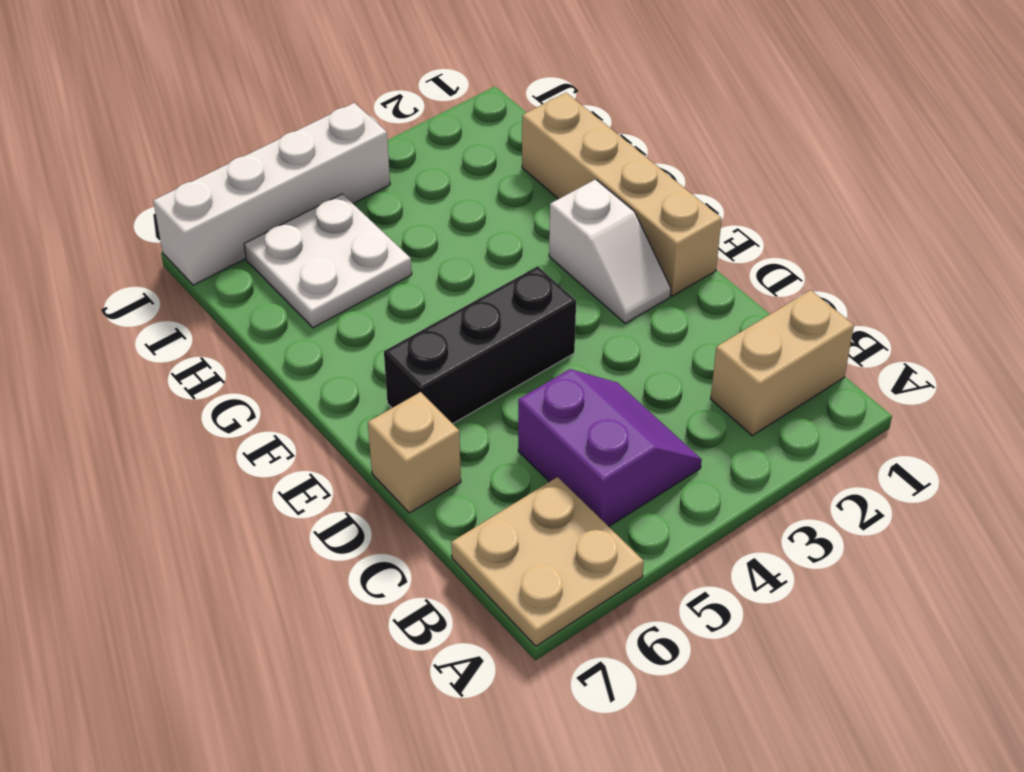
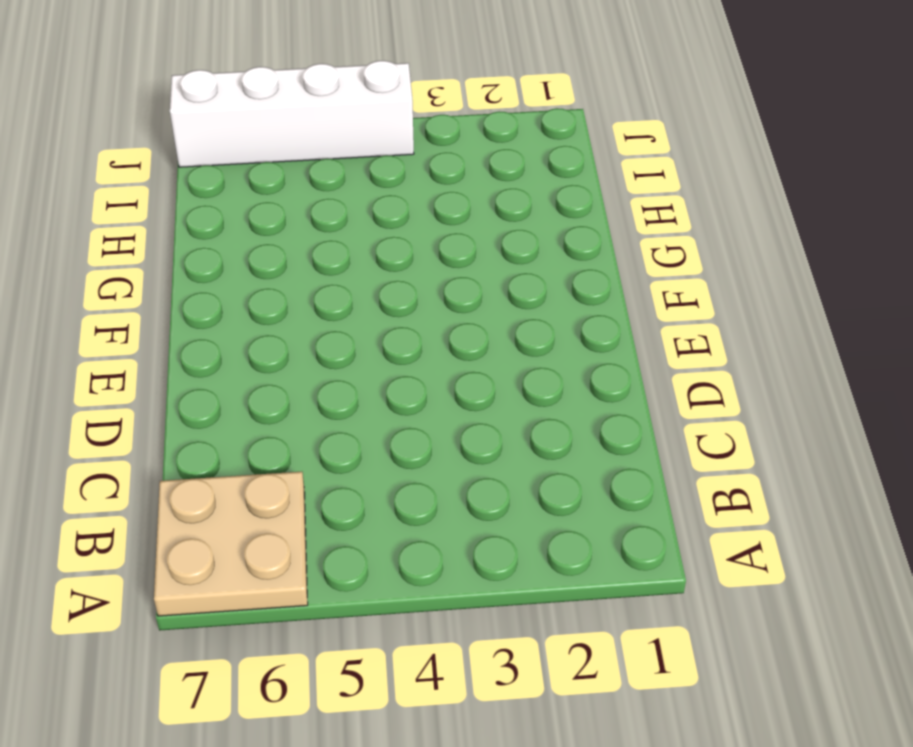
none -> tan brick B1:B2 level 1
none -> purple slope B4:C5 level 1 top 5

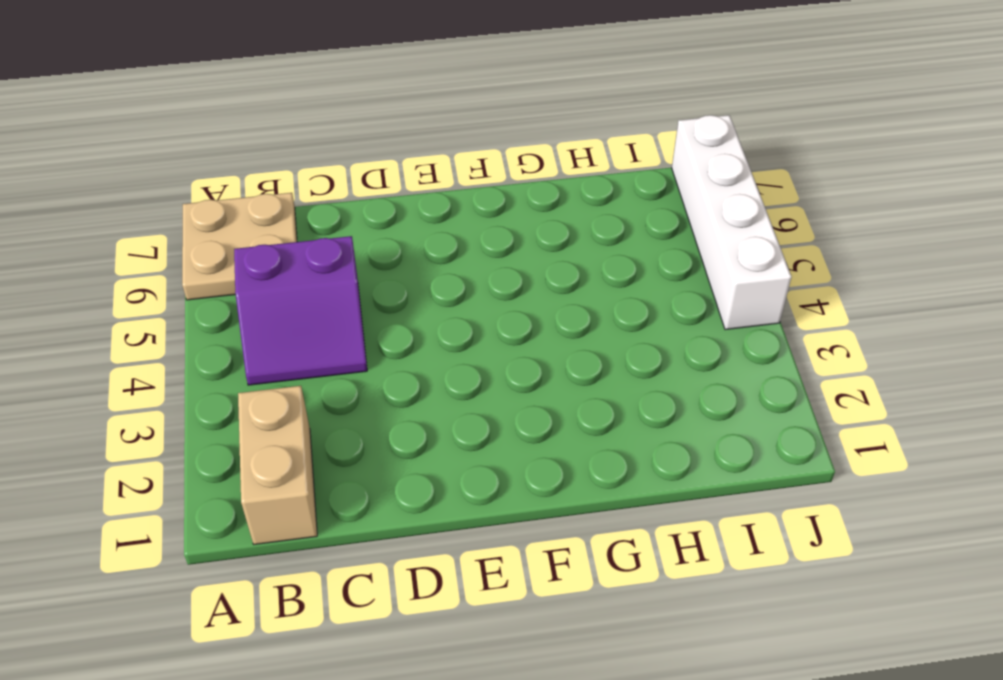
none -> tan brick D7 level 1
none -> tan brick E1:H1 level 1

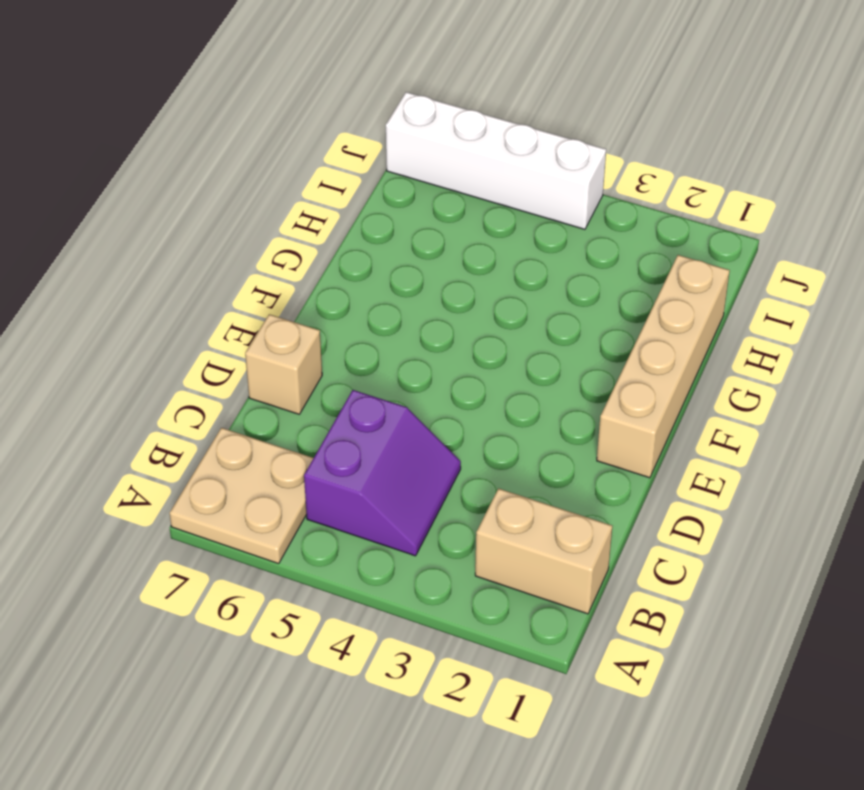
none -> white slope E2:F2 level 1 top F
none -> black brick E4:E6 level 1

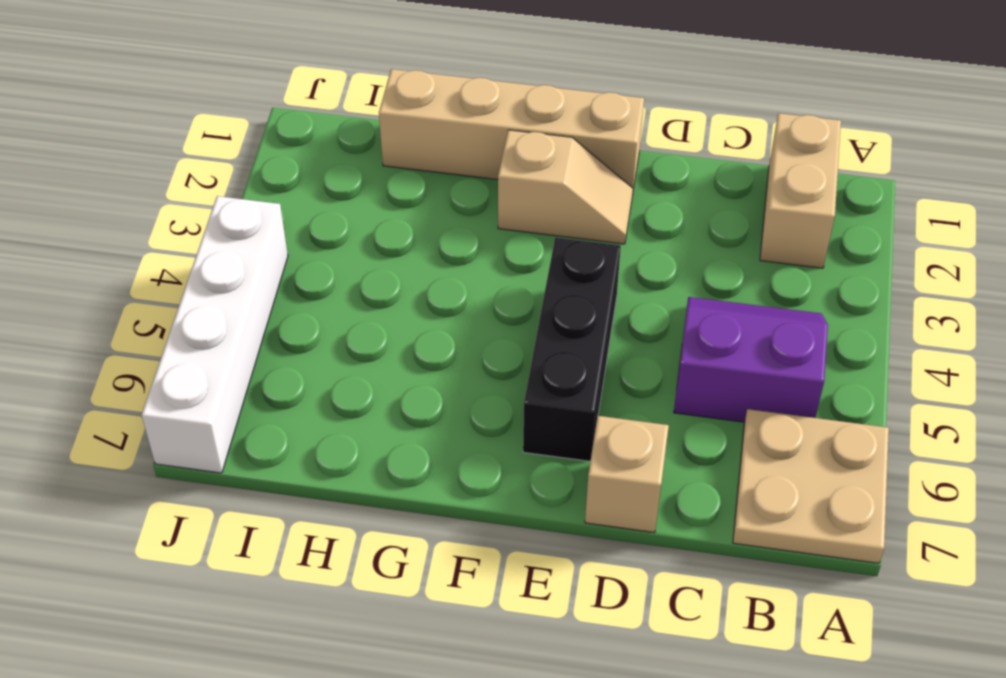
tan slope E2:F2 level 1 top F -> white slope E2:F2 level 1 top F
none -> white plate H5:I6 level 1

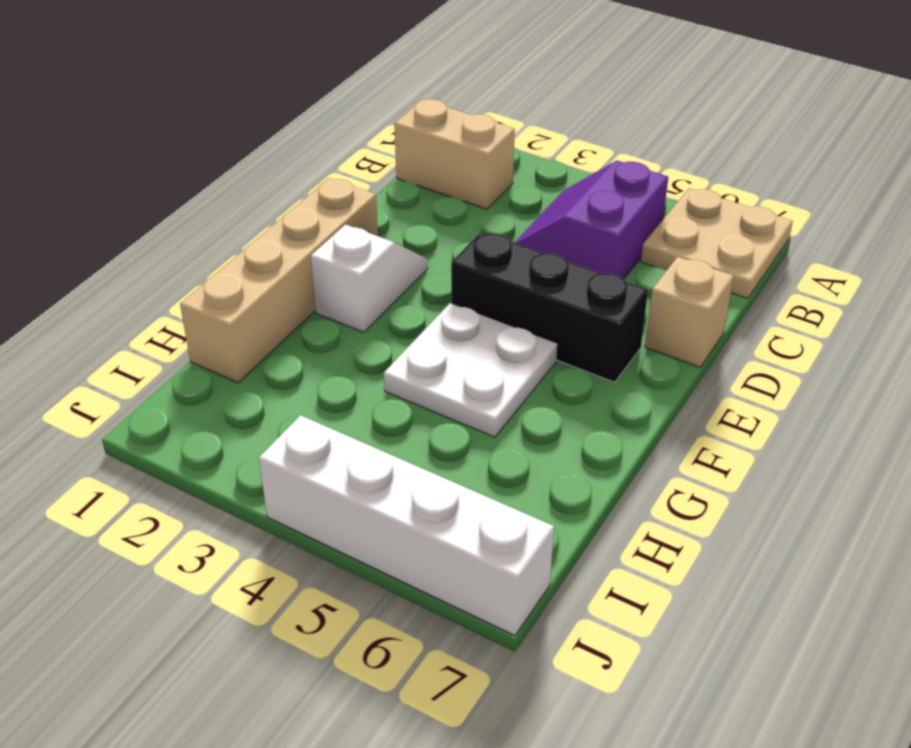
white plate F4:G5 level 1 -> white plate H5:I6 level 1

